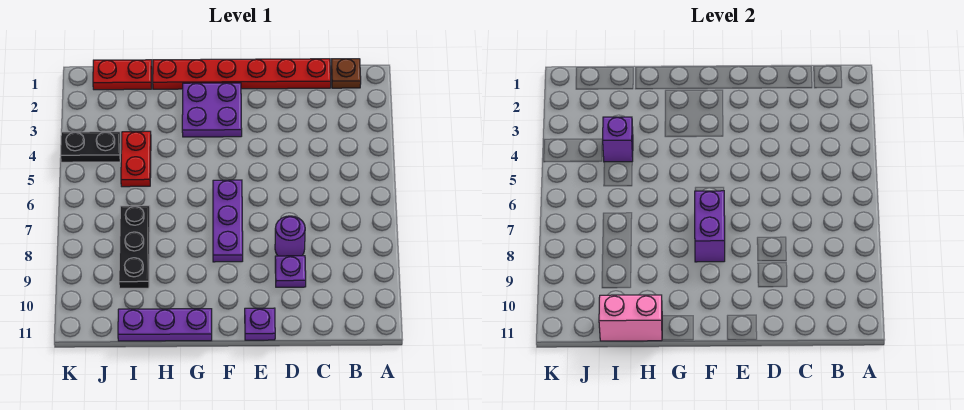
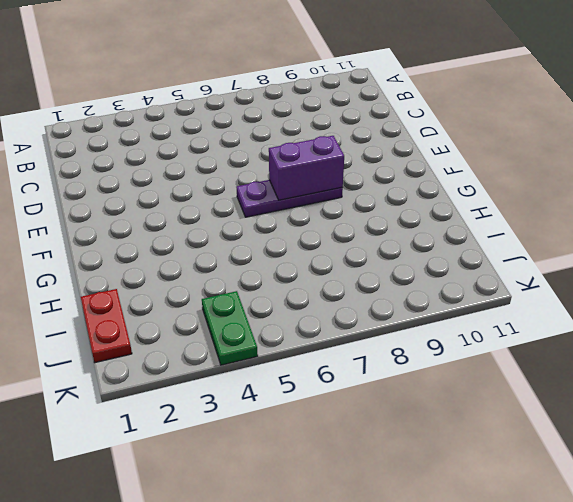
green plate J4:K4 level 1 -> black plate J4:K4 level 1
none -> brown plate B1 level 1
none -> red plate C1:H1 level 1
none -> purple round brick D8 level 1

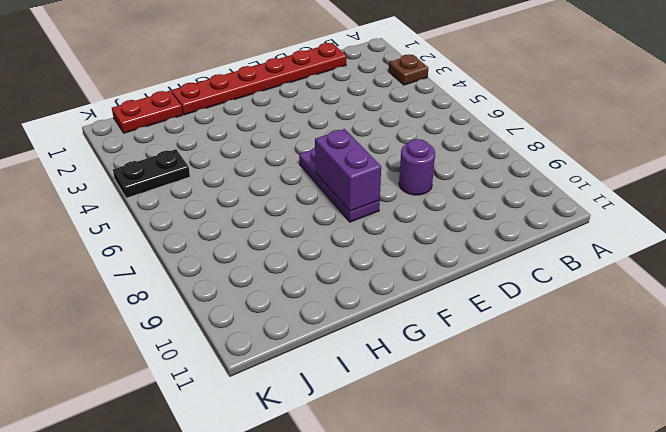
brown plate A3 level 1 -> brown plate B1 level 1
none -> purple plate D9 level 1
none -> purple plate E11 level 1
none -> purple plate F2:G3 level 1

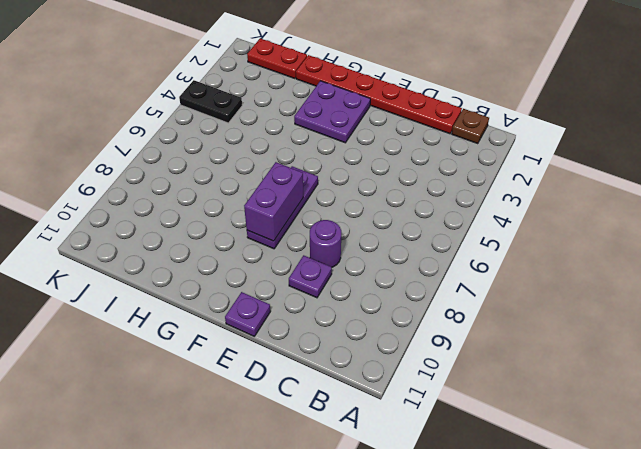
none -> purple plate G11:I11 level 1
none -> red plate I4:I5 level 1
none -> black plate I7:I9 level 1

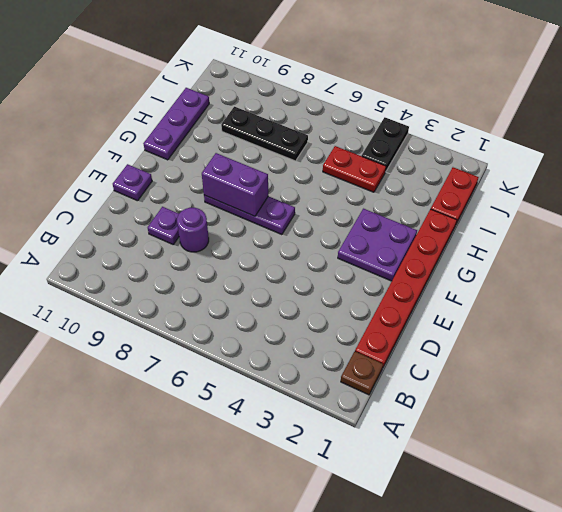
none -> pink brick H11:I11 level 2
none -> purple brick I4 level 2

